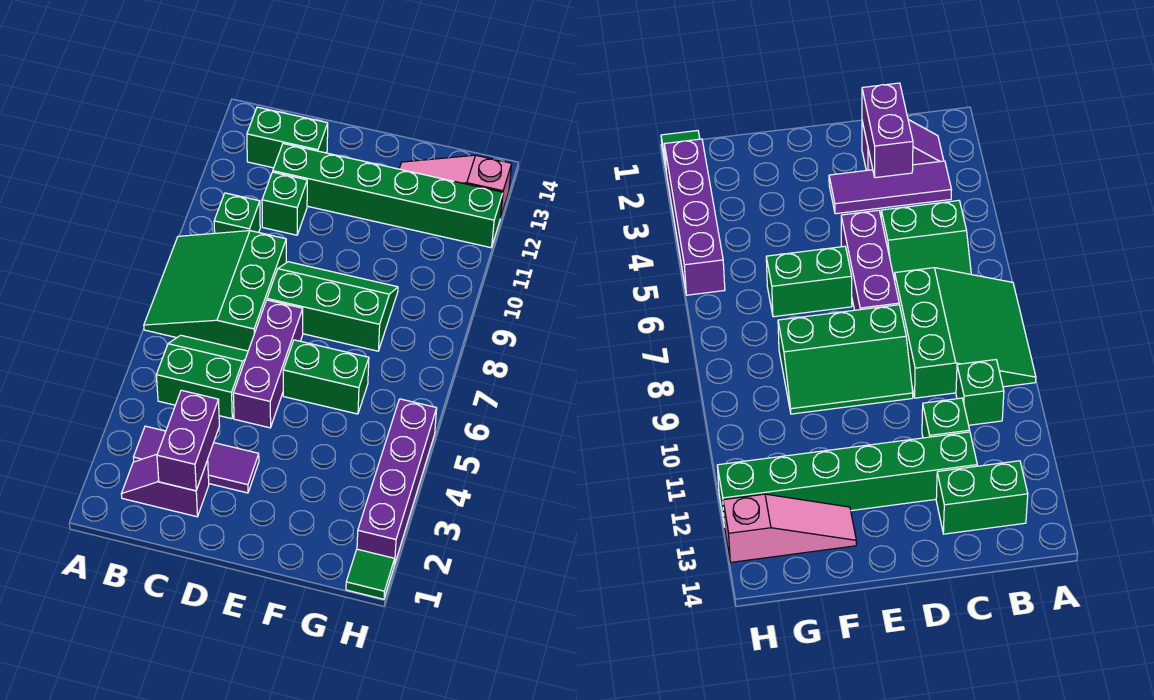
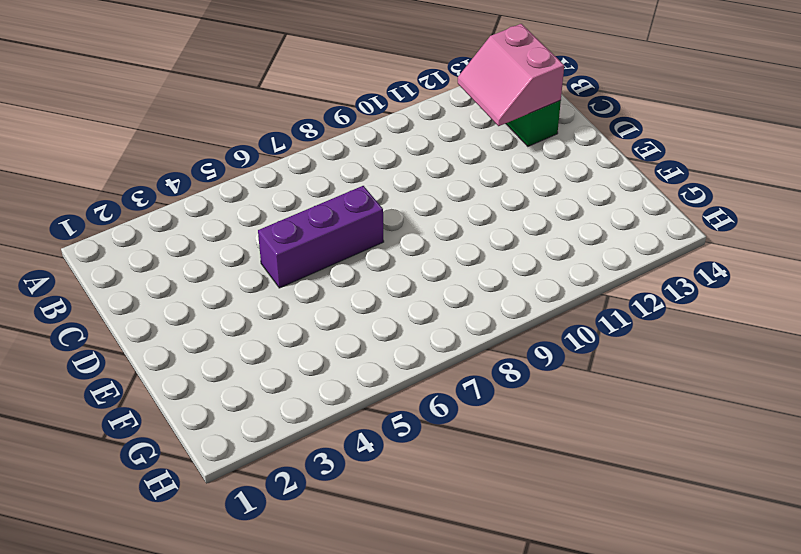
pink slope B12:C13 level 2 top 13 -> none
none -> green slope A7:C9 level 1 top C
none -> purple slope B2:C2 level 1 top C
none -> purple tile B3:D3 level 1

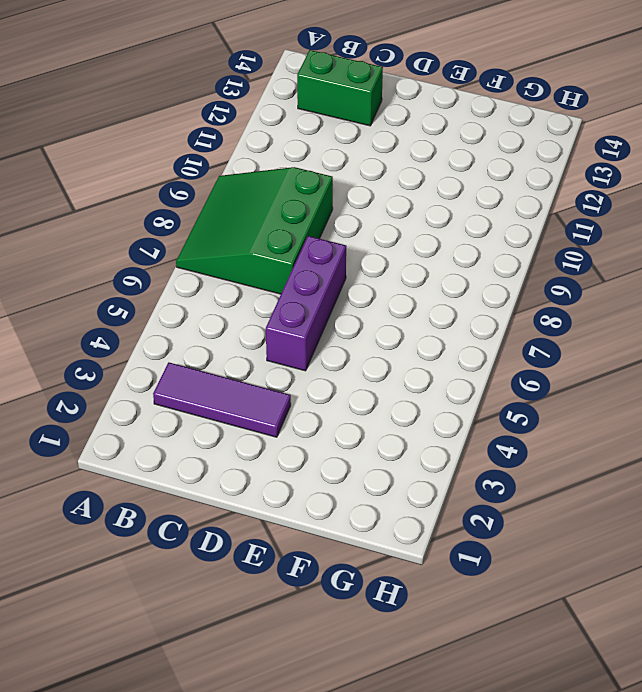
none -> purple slope B2:C2 level 1 top C
none -> green slope B5:C6 level 1 top 5
none -> green brick B10 level 1

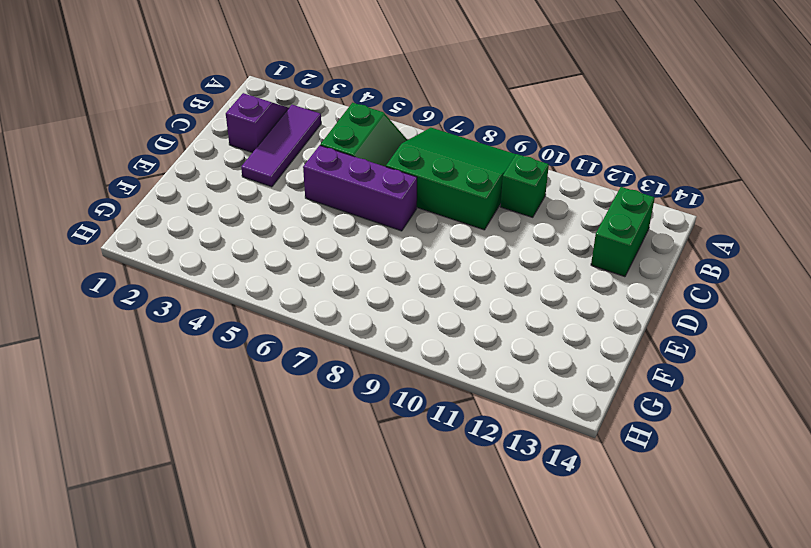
none -> green brick C11 level 1
none -> green brick C12:H12 level 1
none -> green slope D8:F9 level 1 top 8

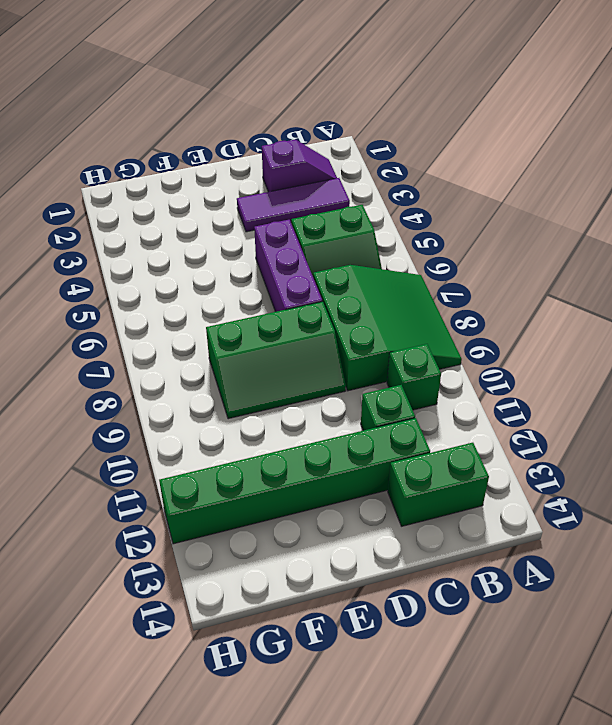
none -> green brick E6:F6 level 1
none -> pink slope F13:H13 level 1 top H
none -> green tile H1 level 1

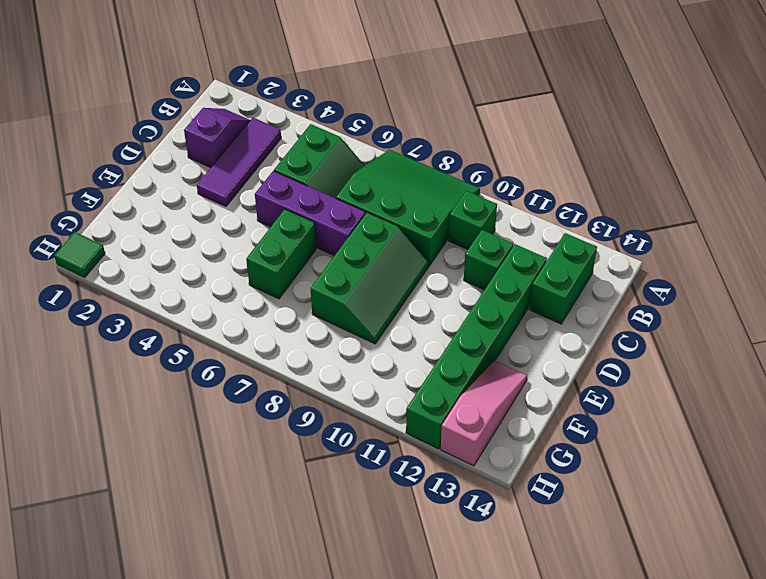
none -> purple brick H2:H5 level 1
none -> purple brick C2:C3 level 2

